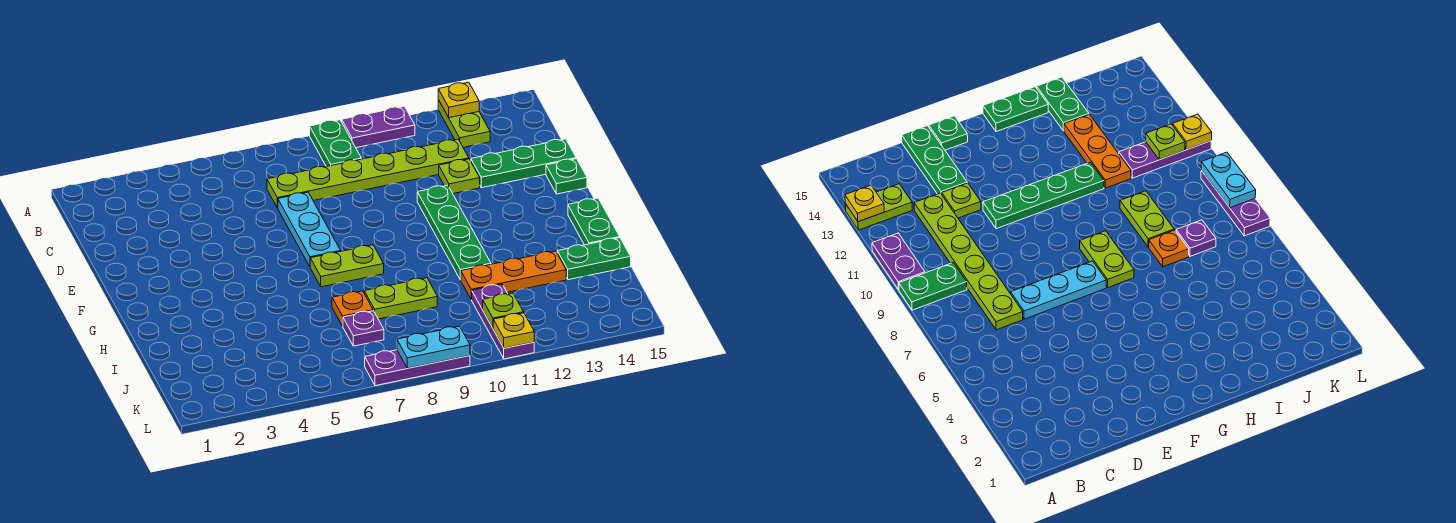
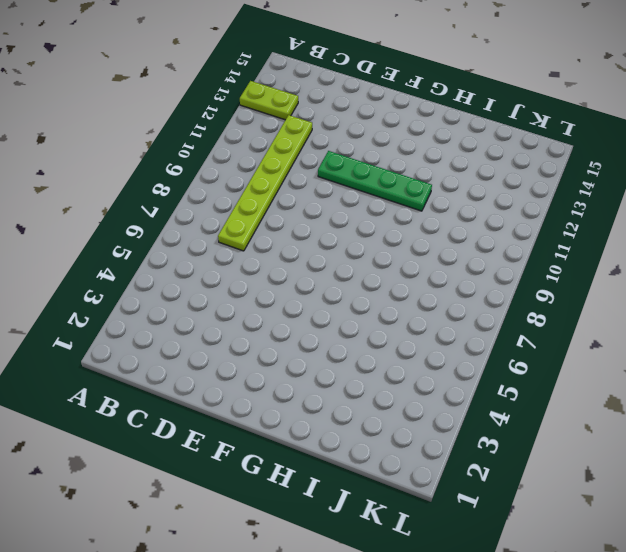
none -> green plate A9:B9 level 1
none -> purple plate A10:A11 level 1
none -> cyan plate D7:F7 level 1

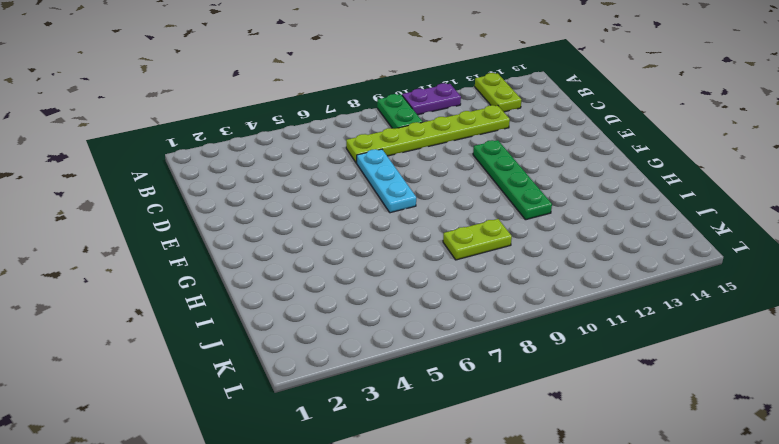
none -> lime plate D12 level 1
none -> green plate D13:D15 level 1
none -> green plate E15 level 1

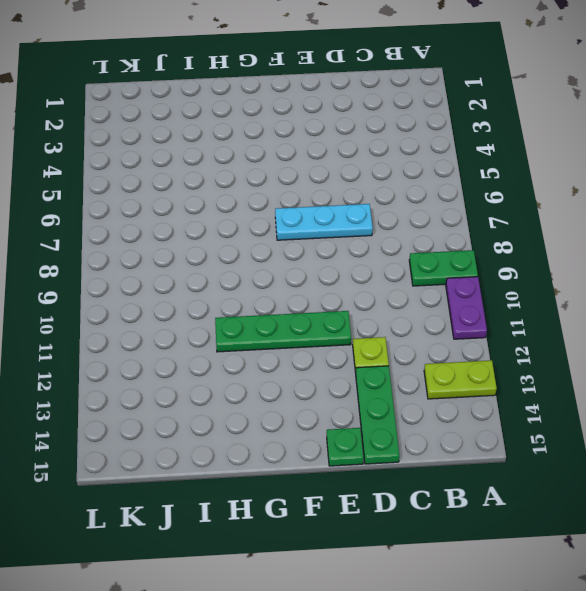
none -> lime plate C7:C12 level 1
none -> lime plate G7:G8 level 1
none -> green plate G15:H15 level 1

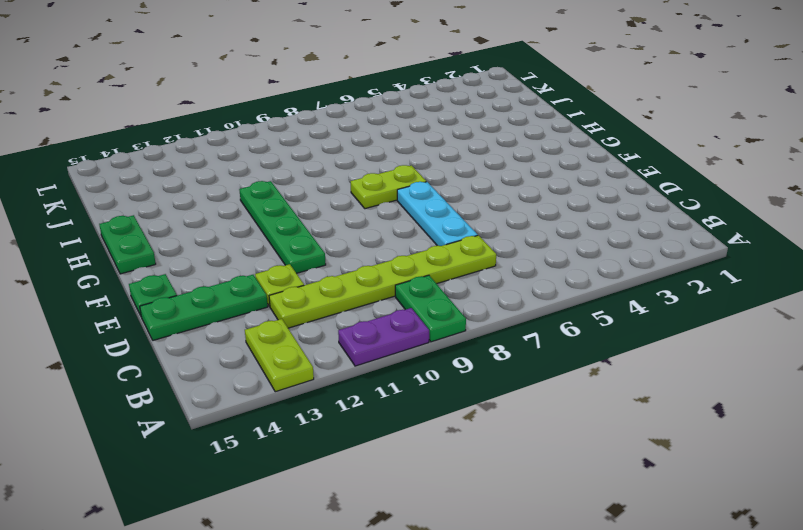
none -> orange plate I7 level 1
none -> lime plate I8:I9 level 1
none -> orange plate I11:I13 level 1

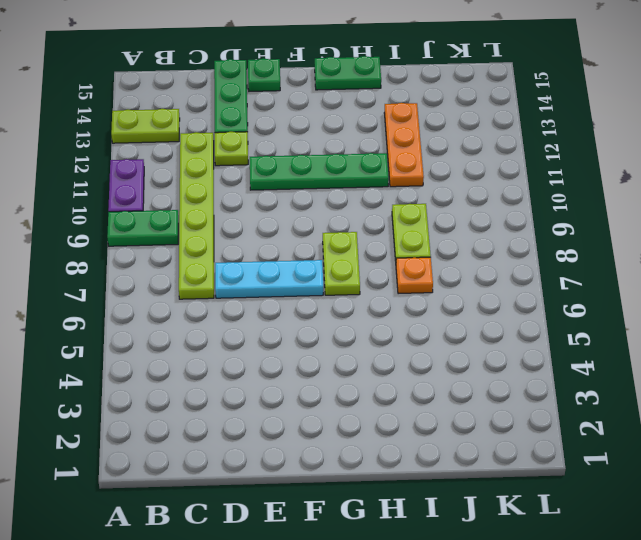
none -> green plate I14:I15 level 1
none -> purple plate J7 level 1
none -> purple plate J11:L11 level 1

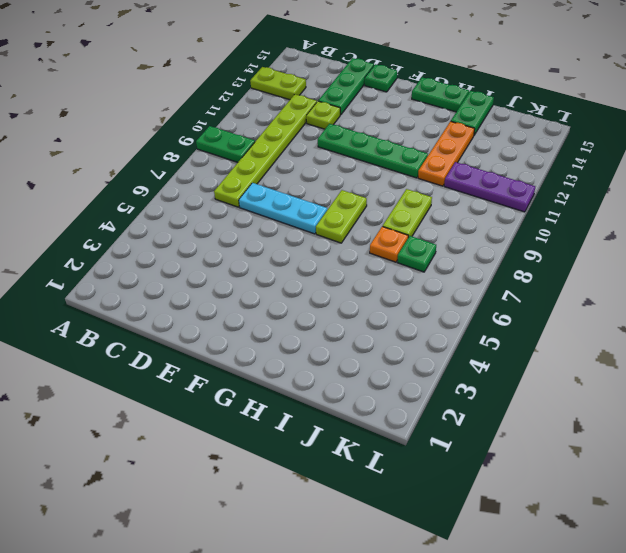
green plate J7 level 1 -> purple plate J7 level 1
none -> purple plate A10:A11 level 1
none -> purple plate L7:L9 level 1
none -> yellow plate A13 level 2

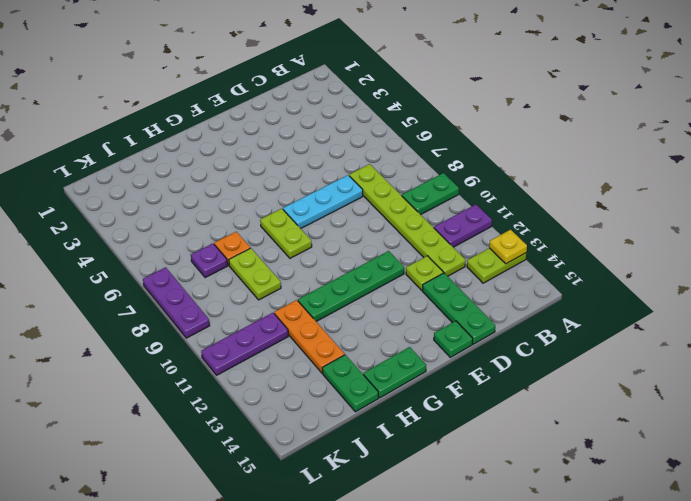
purple plate A11:B11 level 1 -> purple plate A10:A11 level 1
none -> lime plate K11 level 2
none -> cyan plate L8:L9 level 2
none -> yellow plate L11 level 2

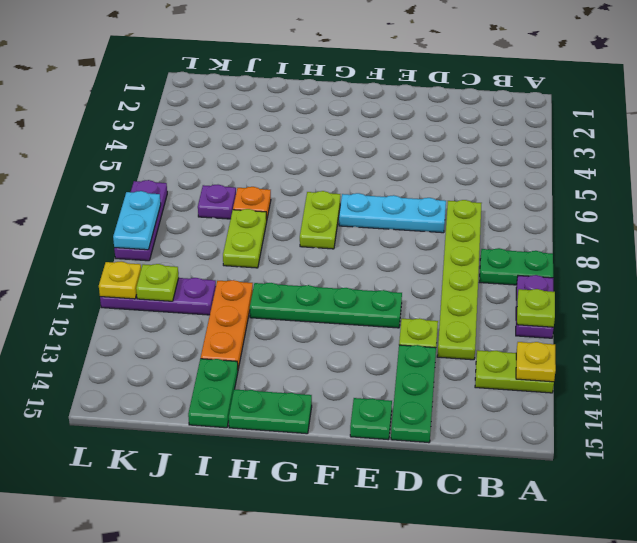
lime plate A11 level 2 -> none

